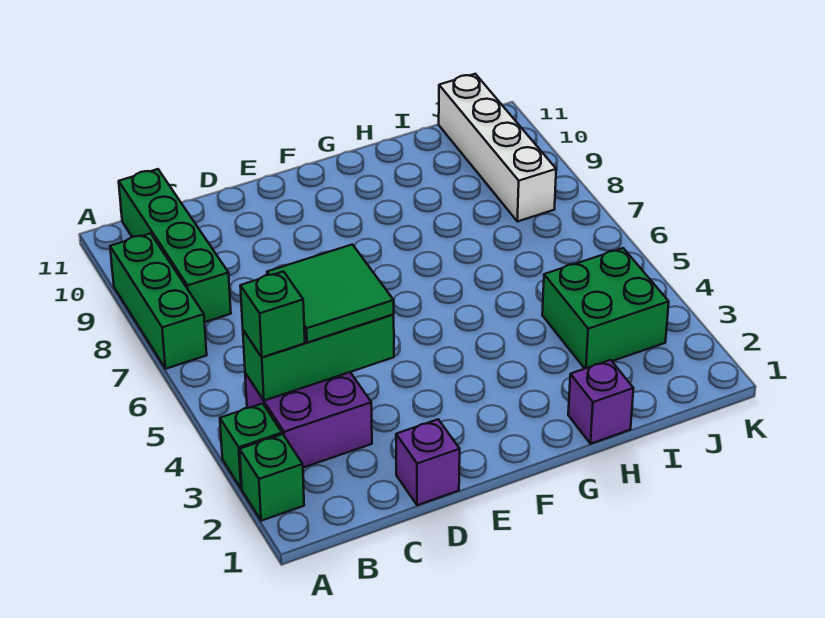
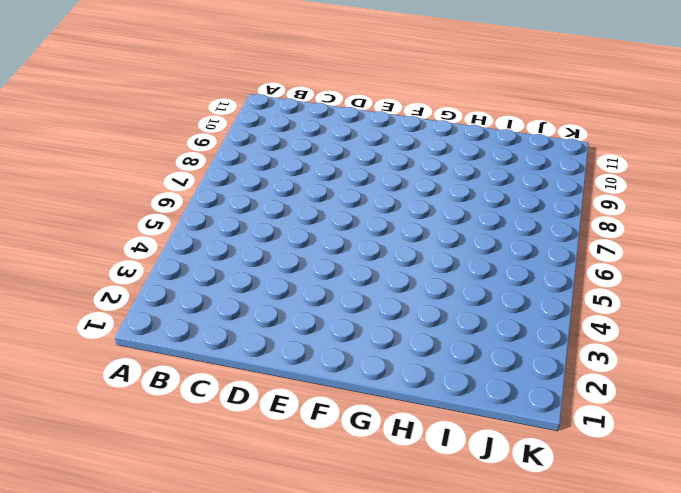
none -> green brick A2 level 1
none -> green brick A3 level 1
none -> green brick A7:A9 level 1

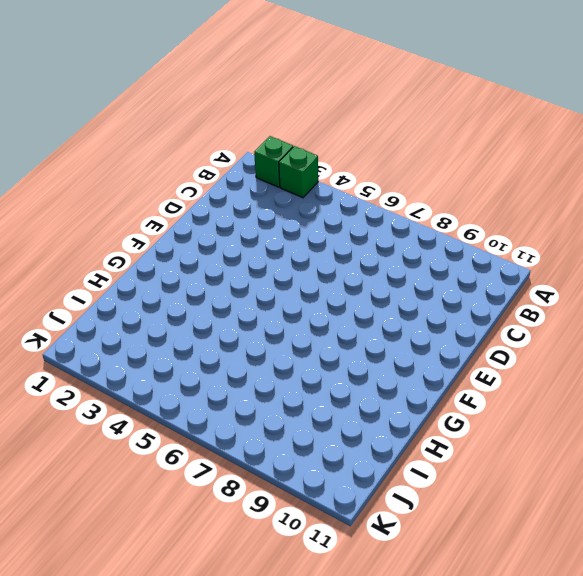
none -> green brick A7:A9 level 1
none -> purple brick B3:C4 level 1
none -> green brick B8:B11 level 1

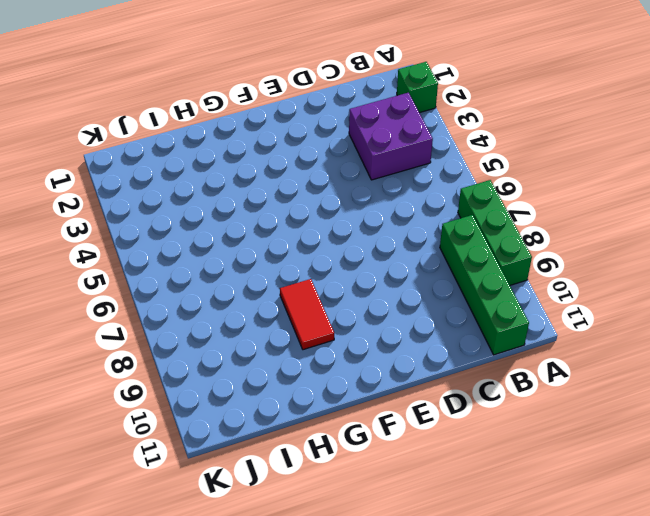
red tile G8:G9 level 1 -> none
none -> green brick A3 level 1
none -> purple brick D1 level 1
none -> purple brick H1 level 1

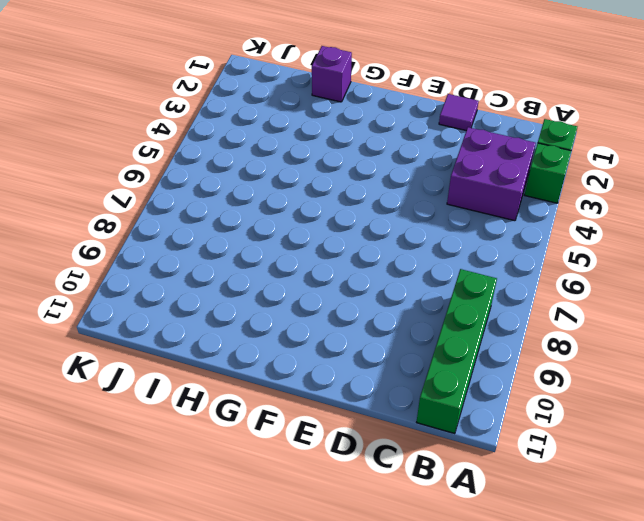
purple tile D1 level 1 -> purple brick D1 level 1
none -> green brick A7:A9 level 1
none -> green brick I3:J4 level 1
none -> white brick J8:J11 level 1

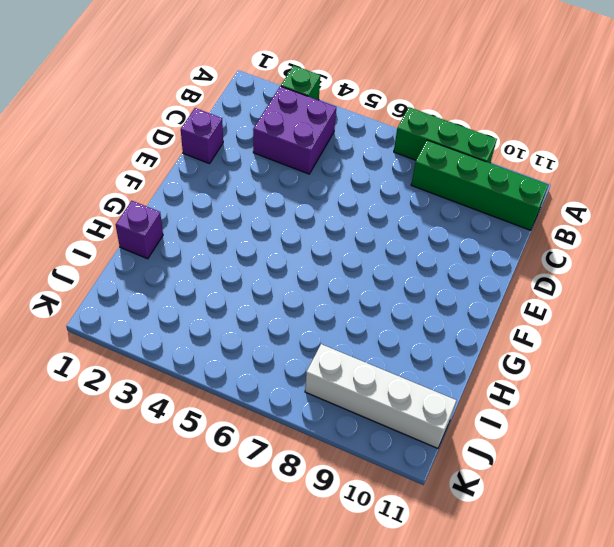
none -> green brick A2 level 1
none -> green brick I3:J4 level 1
none -> green brick B4:D4 level 2

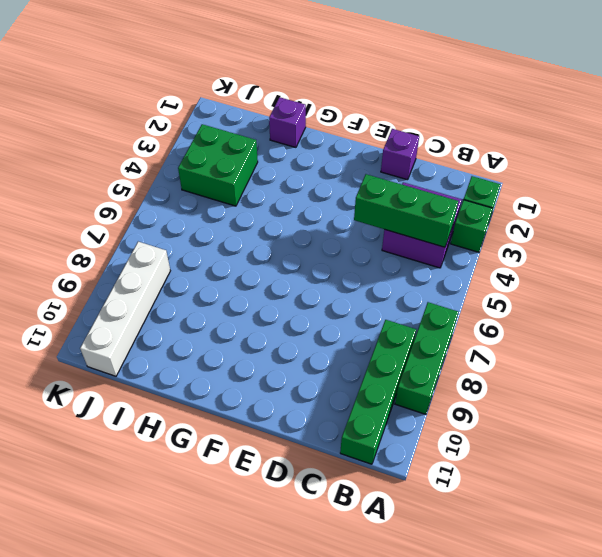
none -> green brick B4 level 3
none -> green tile C4:D5 level 3

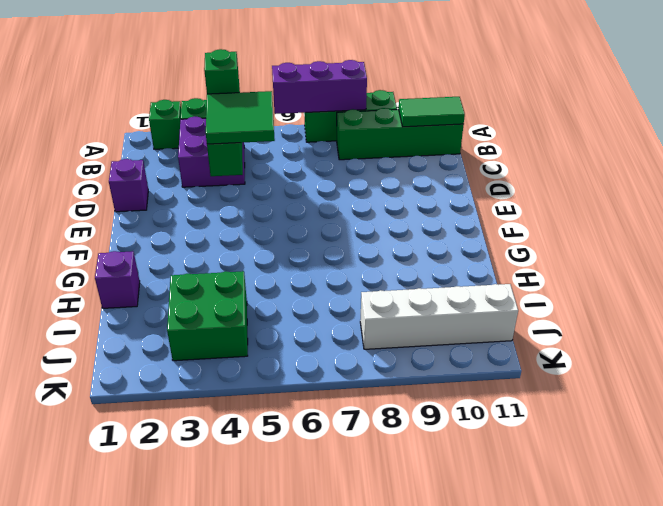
purple brick A6:A8 level 2 -> none
green tile B10:B11 level 2 -> none

